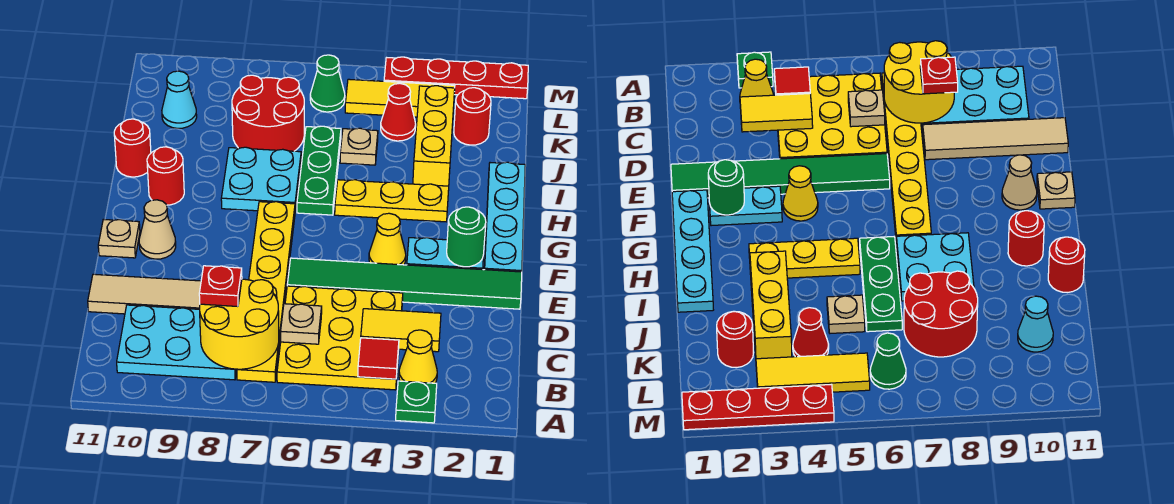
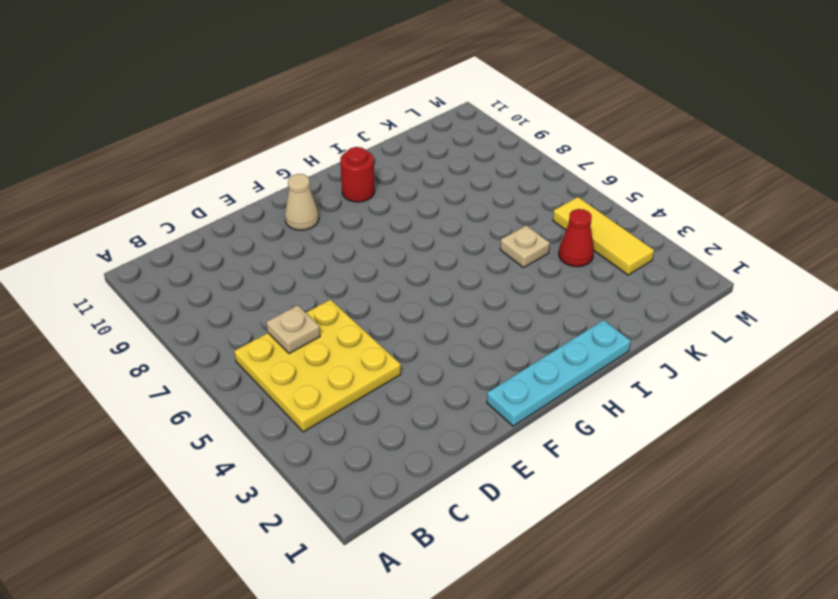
none -> green plate A3 level 1
none -> yellow cone B3 level 1
none -> yellow plate B7:G7 level 1
none -> cyan plate B8:C10 level 1

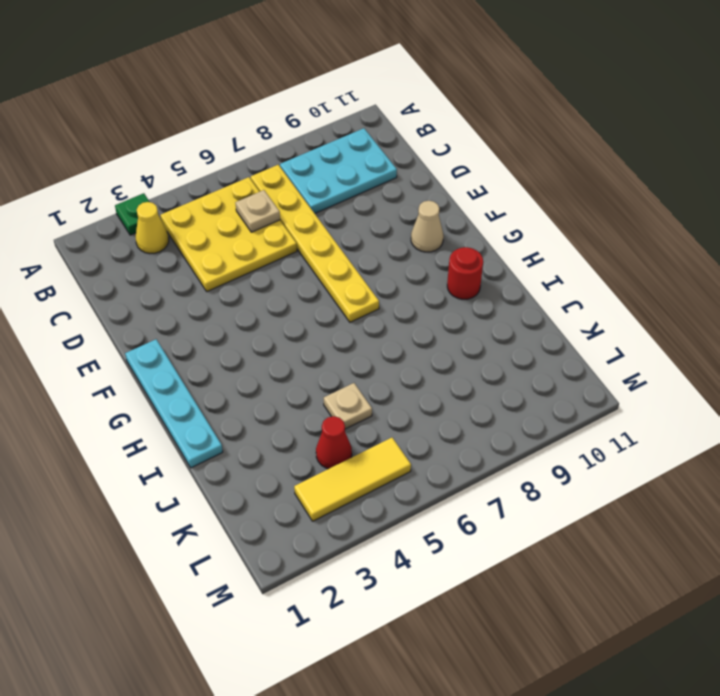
none -> tan tile D8:D11 level 1
none -> green tile E1:E6 level 1
none -> cyan plate F2:F3 level 1
none -> yellow cone F4 level 1

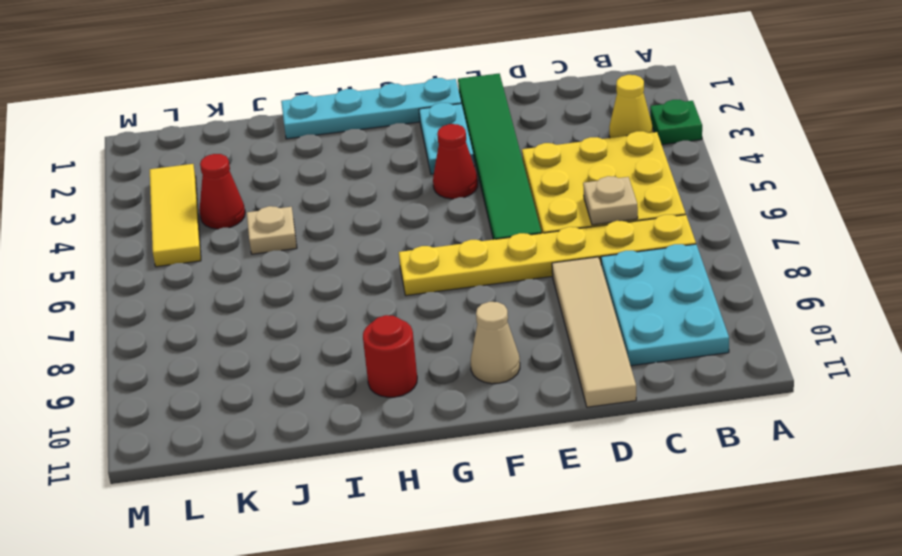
red cone F4 level 1 -> yellow cone F4 level 1
none -> tan plate F11 level 1
none -> yellow plate H3:H5 level 1
none -> green plate H6:J6 level 1
none -> cyan plate H7:I8 level 1

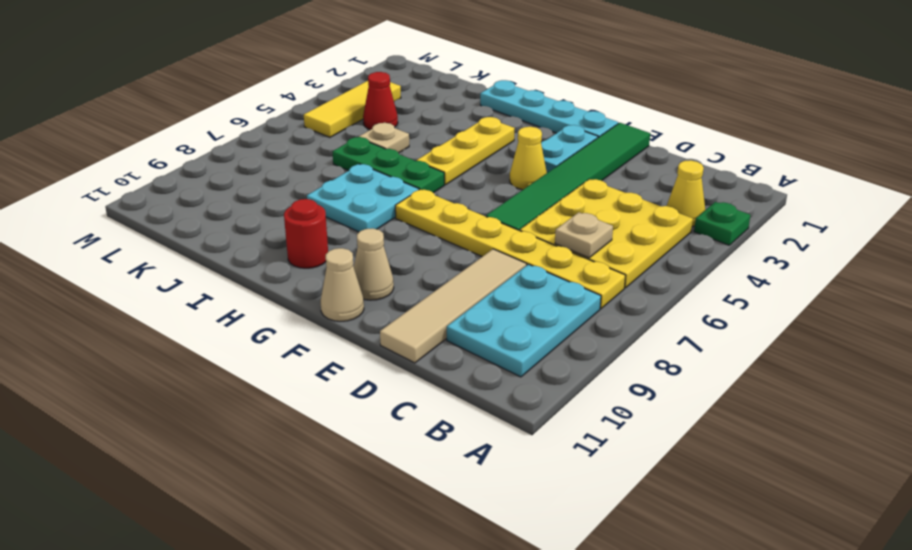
tan cone F11 level 1 -> tan plate F11 level 1
none -> yellow brick I3:K3 level 1
none -> red round brick I11 level 1
none -> red round brick J7:K8 level 1
none -> red round brick K2 level 1

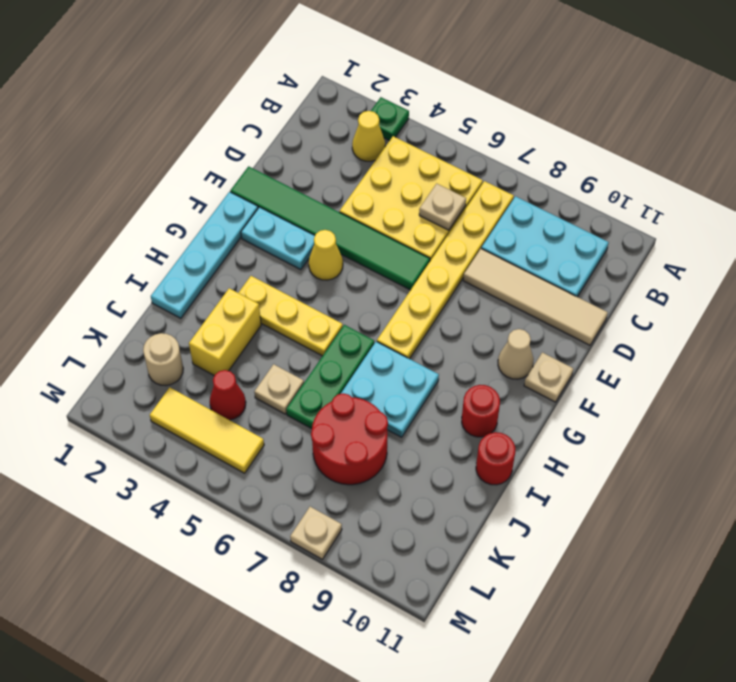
yellow brick I3:J3 level 1 -> yellow brick I3:K3 level 1
tan round brick K2 level 1 -> red round brick K2 level 1
tan plate M8 level 1 -> none
none -> cyan cone K10 level 1
none -> green cone L6 level 1
none -> red plate M1:M4 level 1
none -> red tile B4 level 2

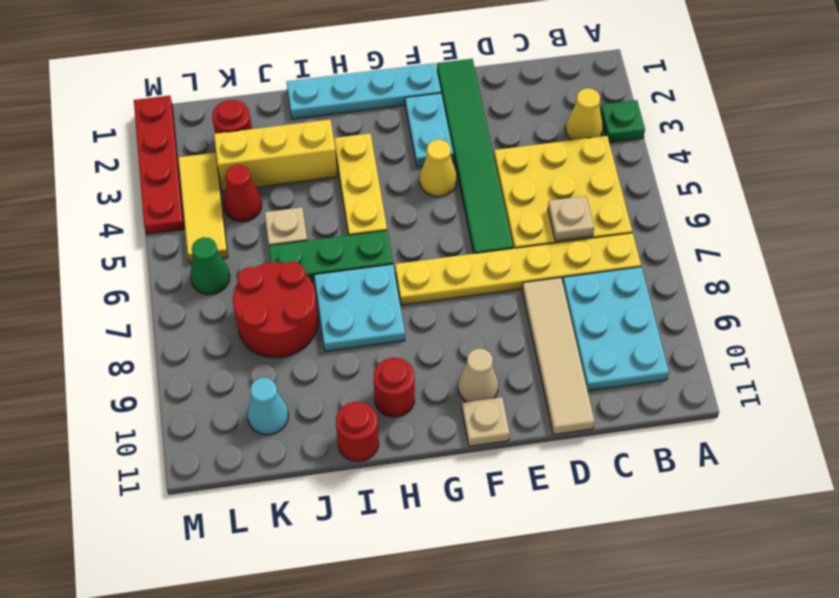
none -> red tile B4 level 2
none -> yellow round brick B7:C8 level 2
none -> yellow tile C3:C4 level 2
none -> green round brick F2 level 2

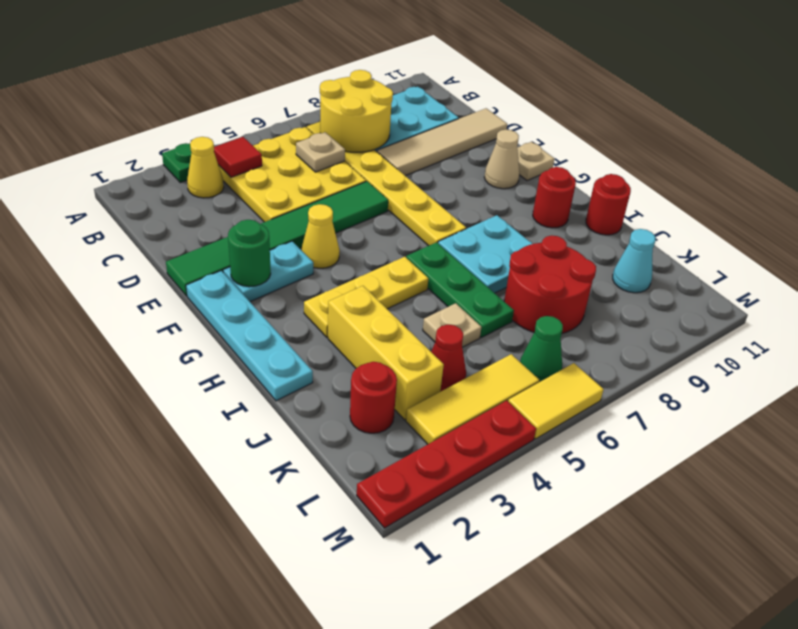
yellow tile M5:M6 level 1 -> yellow tile C3:C4 level 2
none -> red plate C8 level 3

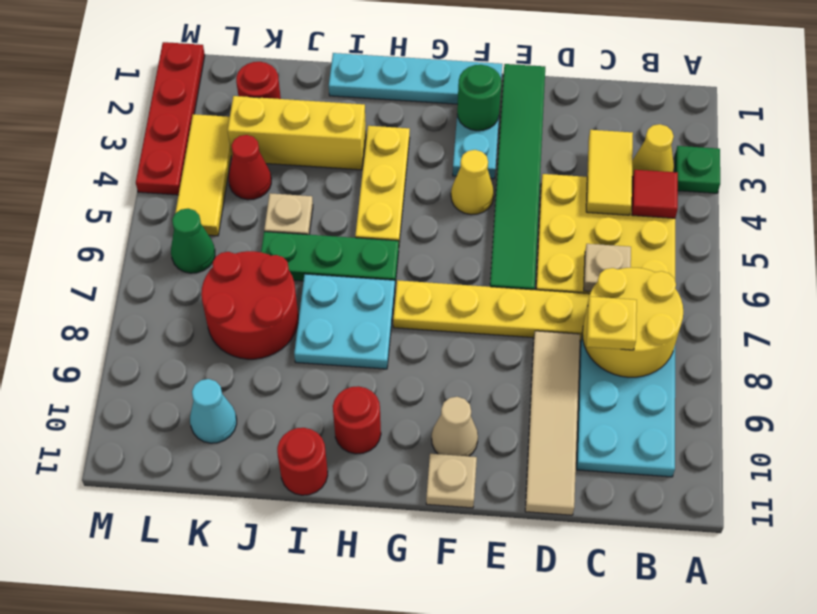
yellow plate C8 level 3 -> red plate C8 level 3

